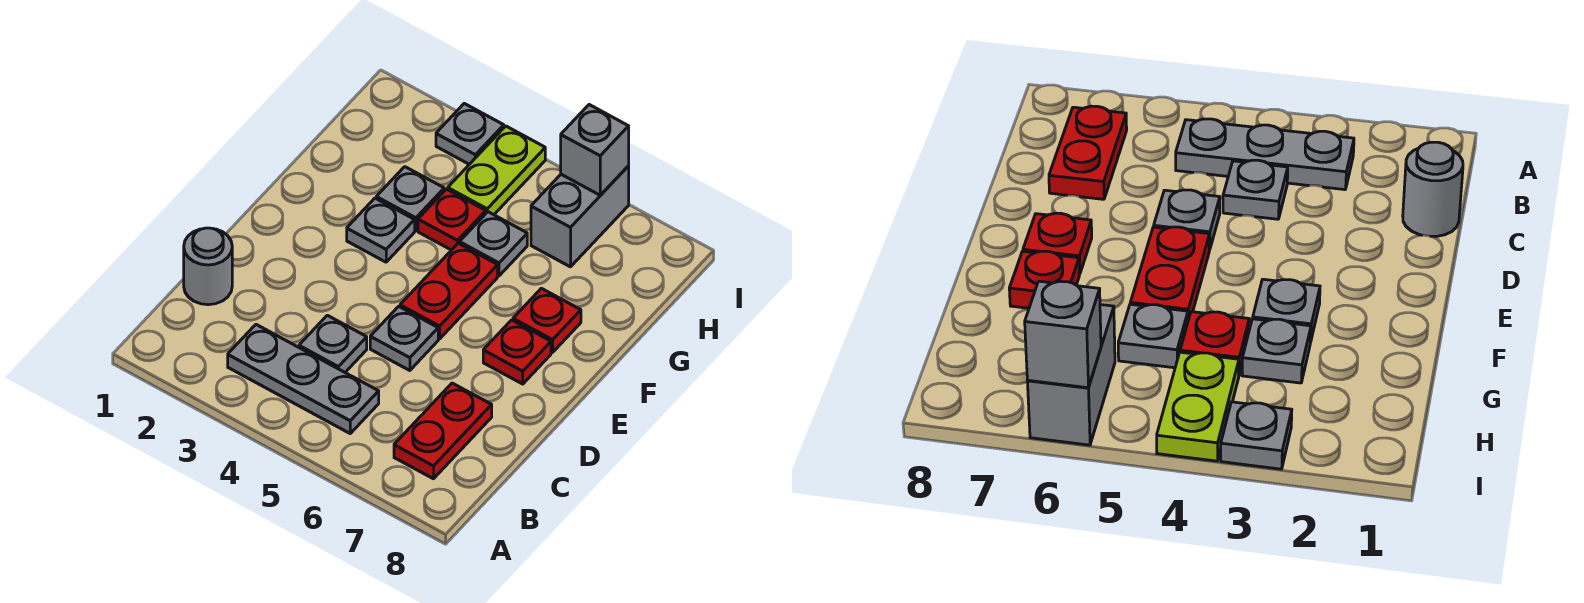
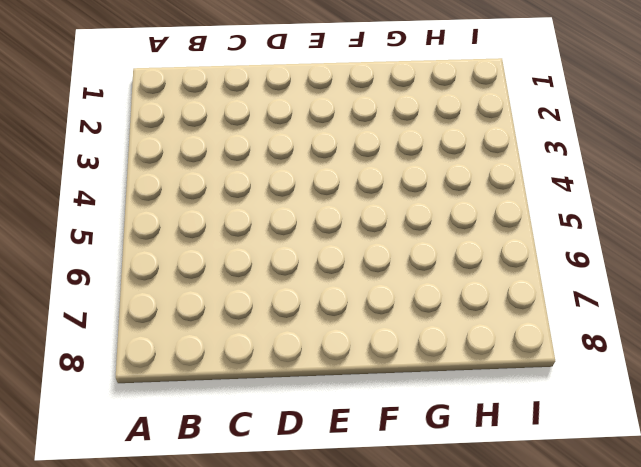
none -> grey plate B3:B5 level 1
none -> red plate B7:C7 level 1
none -> grey round brick C1 level 1

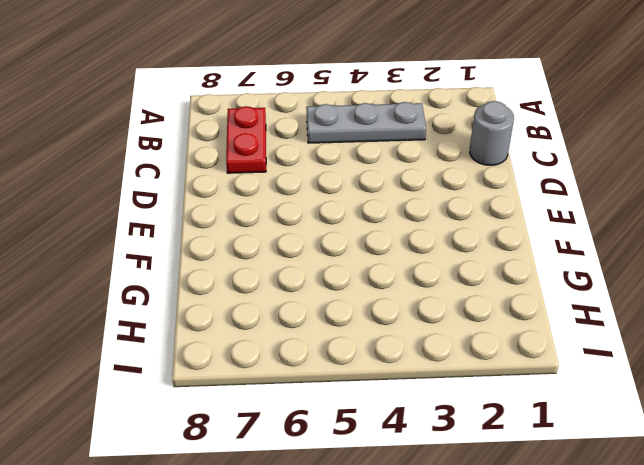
none -> grey plate C4 level 1
none -> grey plate D5 level 1
none -> red plate E5:F5 level 1

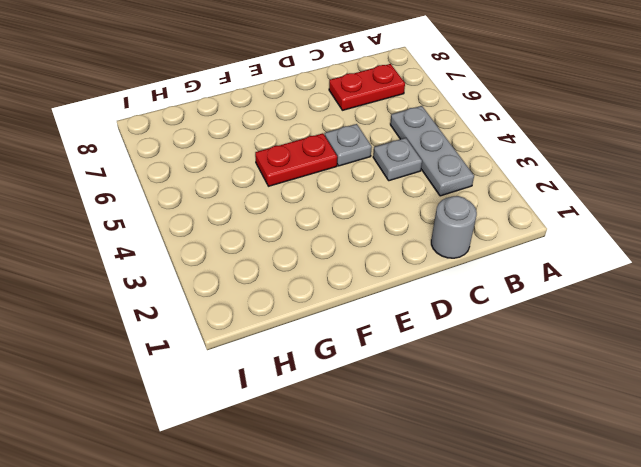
none -> red plate E7 level 1
none -> grey plate F3 level 1
none -> red plate F7 level 1

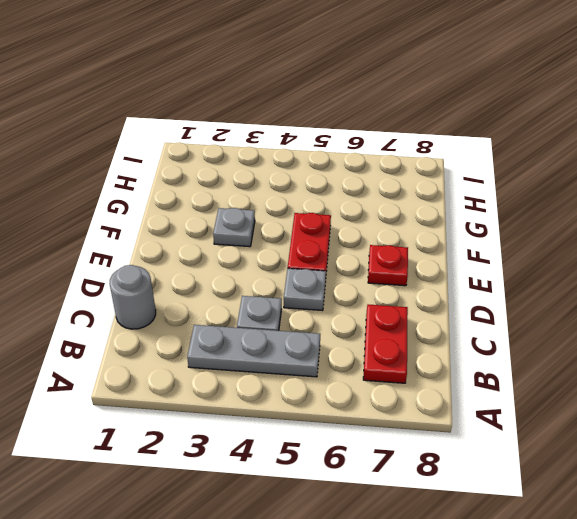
none -> red plate F7 level 1
none -> grey plate G3 level 1
none -> red plate G4 level 1

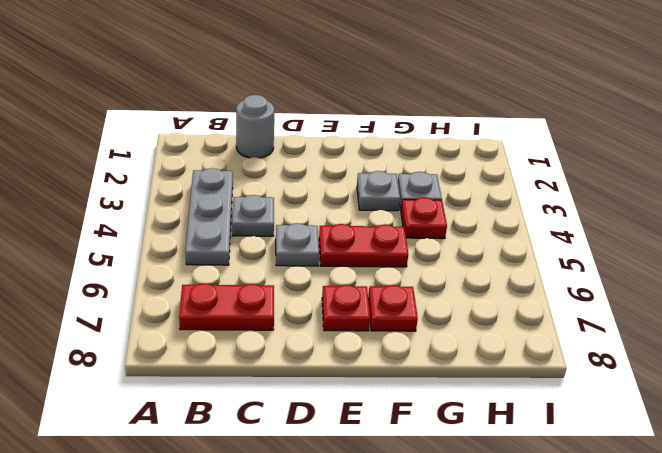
none -> grey plate G5 level 1
none -> lime plate H4:I4 level 1
none -> grey brick H6:I6 level 1

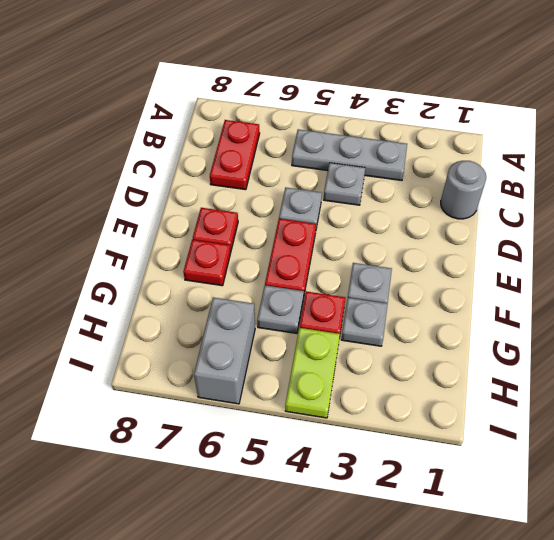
none -> grey plate I3 level 1
none -> grey brick I6 level 2

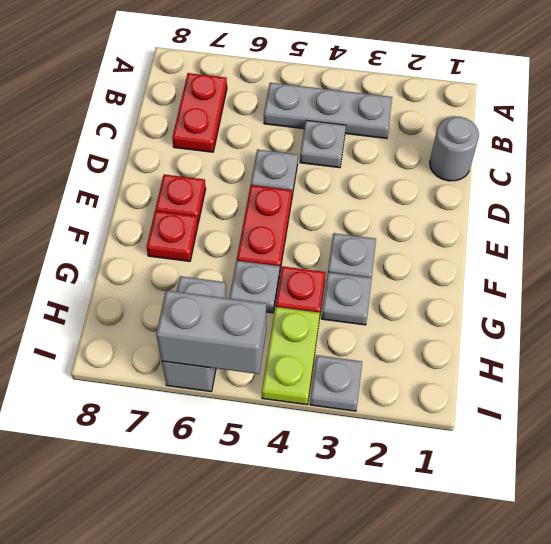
grey brick I5:I6 level 2 -> grey brick I6 level 2

